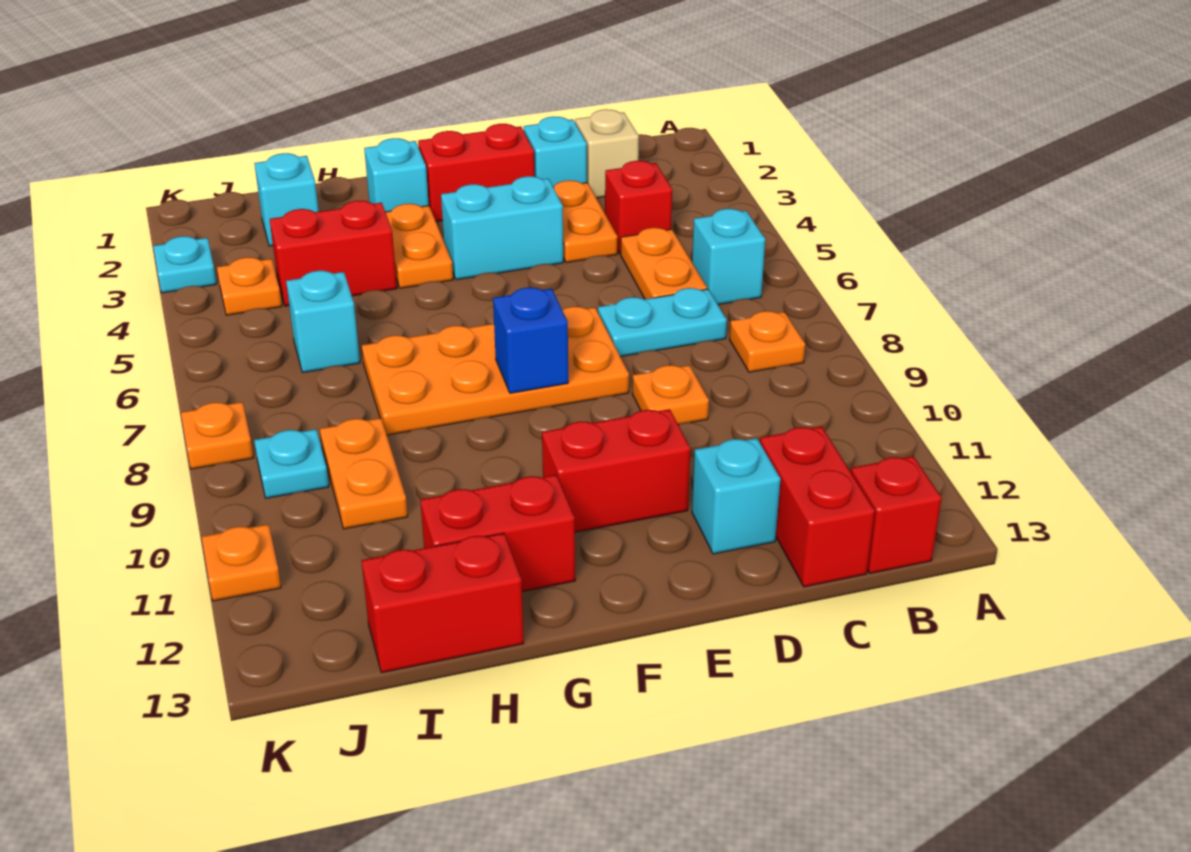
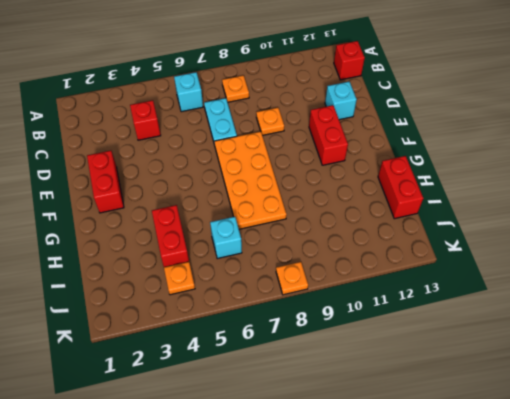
none -> tan brick C2 level 1
none -> orange plate C5:C6 level 1
none -> red brick C12:C13 level 1
none -> cyan brick D2 level 1

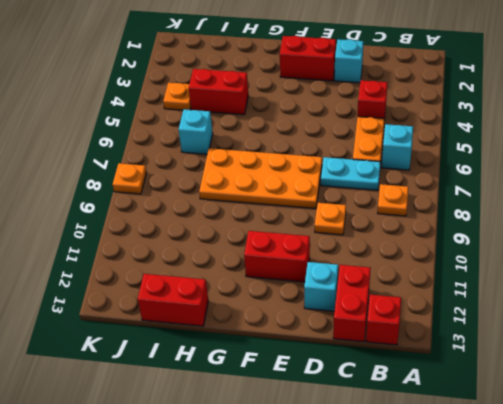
none -> tan brick C2 level 1
none -> orange plate D3:D4 level 1
none -> cyan brick E4:F4 level 1
none -> cyan brick G2 level 1

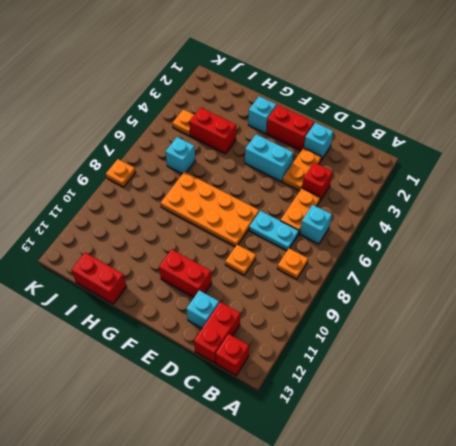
none -> tan brick C2 level 1
none -> orange plate G3:G4 level 1
none -> red brick G12:H12 level 1
none -> cyan brick I2 level 1

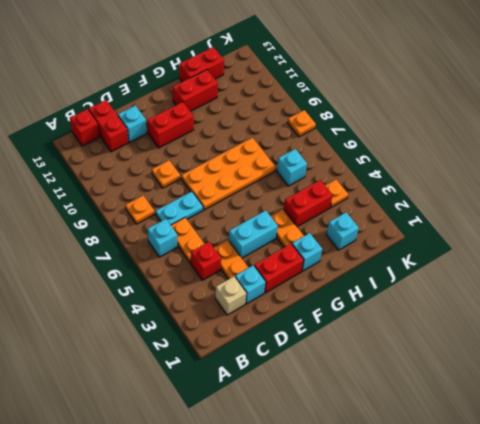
none -> orange plate I9:I10 level 1
none -> cyan plate J9 level 1
none -> cyan plate K3 level 1
none -> orange plate K11 level 1

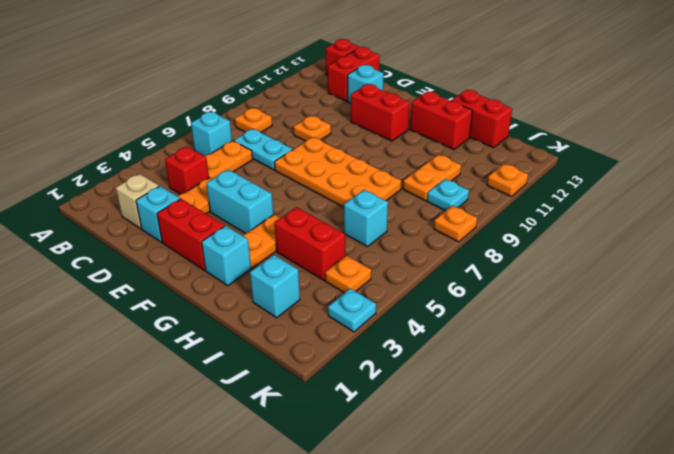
none -> blue brick F8 level 2

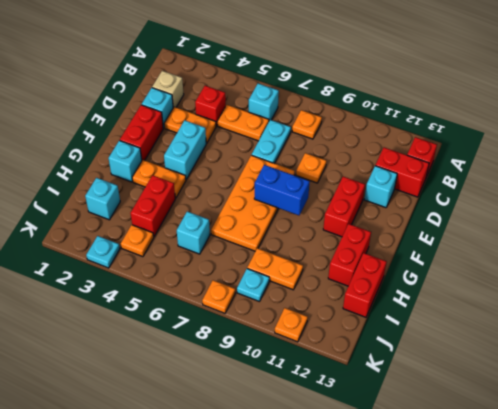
blue brick F8:F9 level 2 -> blue brick F8 level 2

